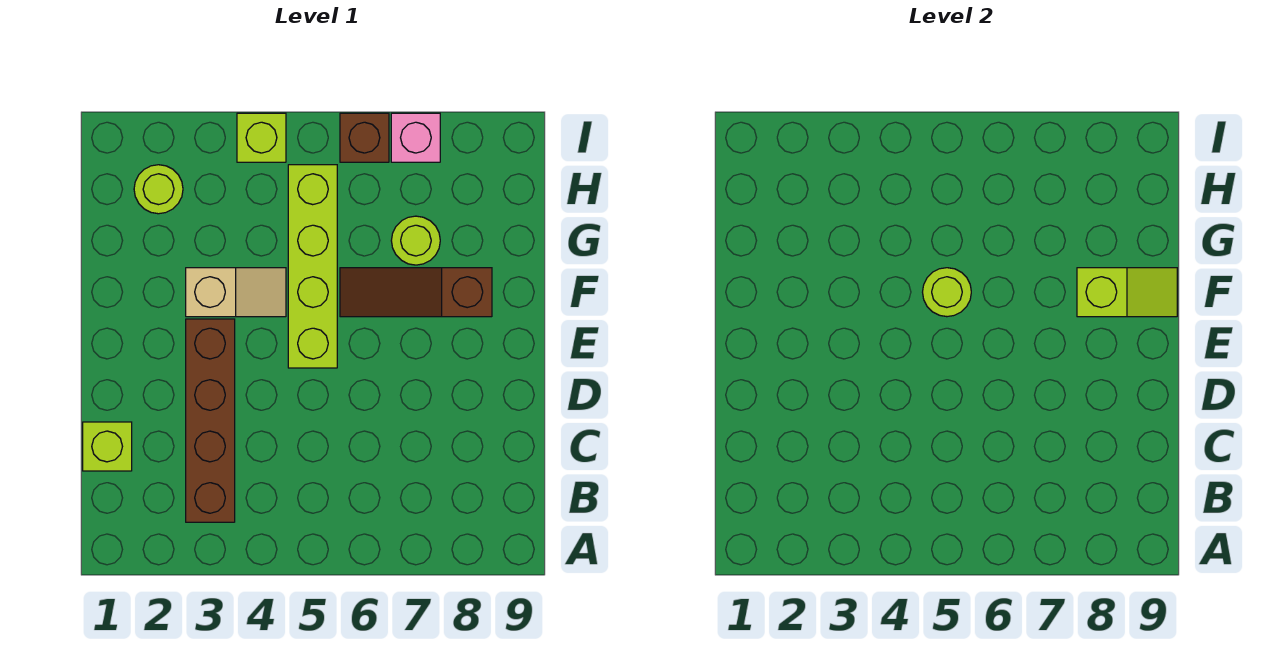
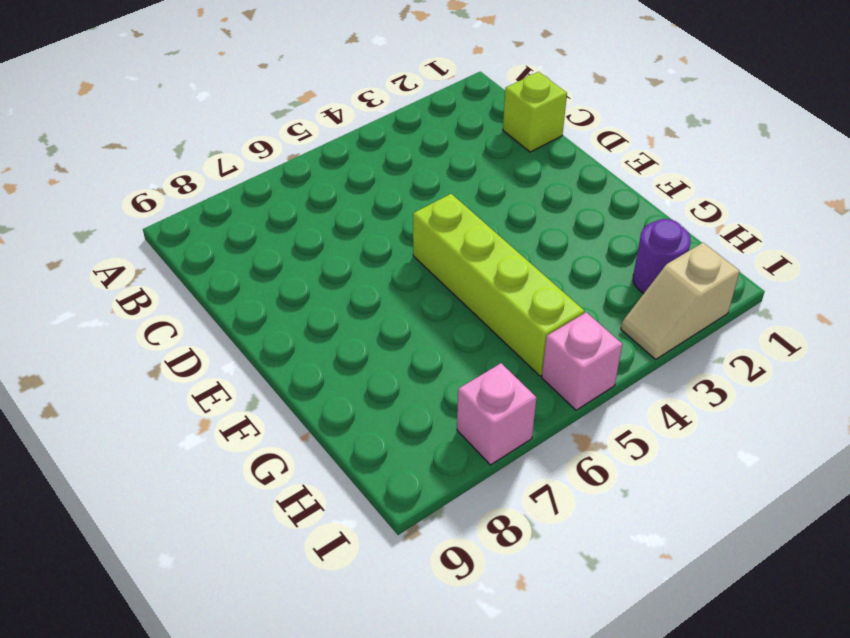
purple round brick H2 level 1 -> lime round brick H2 level 1
tan slope I2:I3 level 1 top 2 -> tan slope F3:F4 level 1 top 3
pink brick I5 level 1 -> none
none -> brown brick B3:E3 level 1
none -> brown slope F6:F8 level 1 top 8
none -> lime round brick G7 level 1

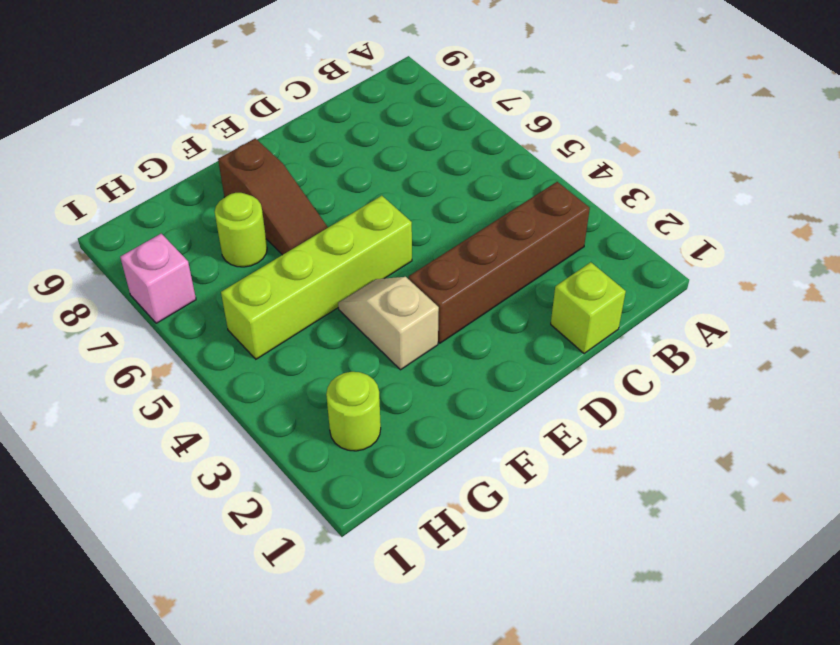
none -> lime brick I4 level 1
none -> brown brick I6 level 1
none -> lime round brick F5 level 2

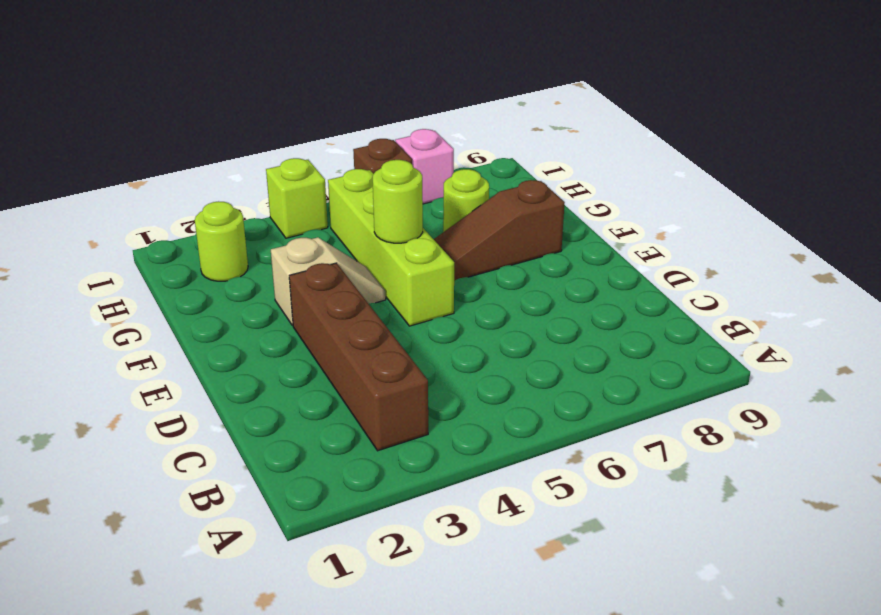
none -> lime brick C1 level 1
none -> lime slope F8:F9 level 2 top 8

